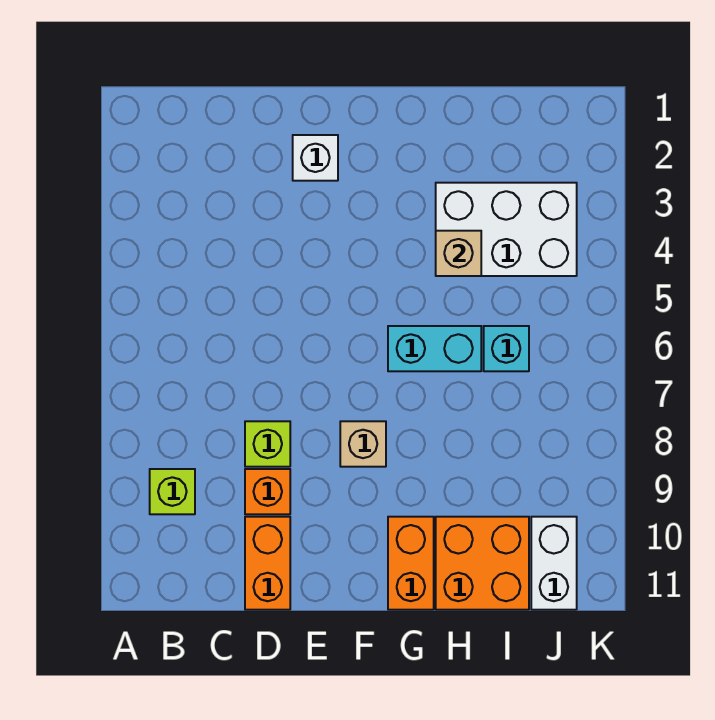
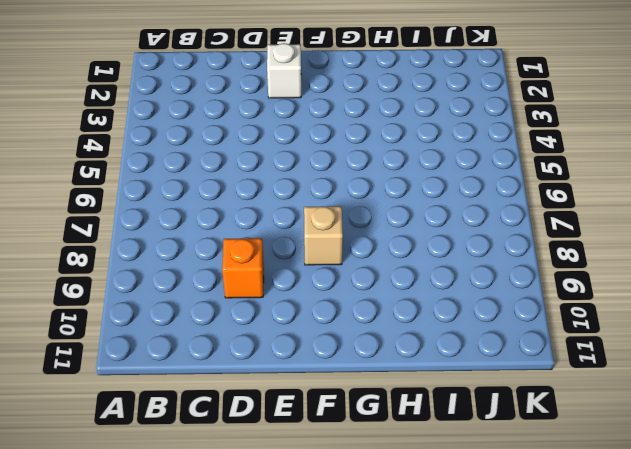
none -> lime brick B9 level 1
none -> lime brick D8 level 1
none -> orange brick D10:D11 level 1

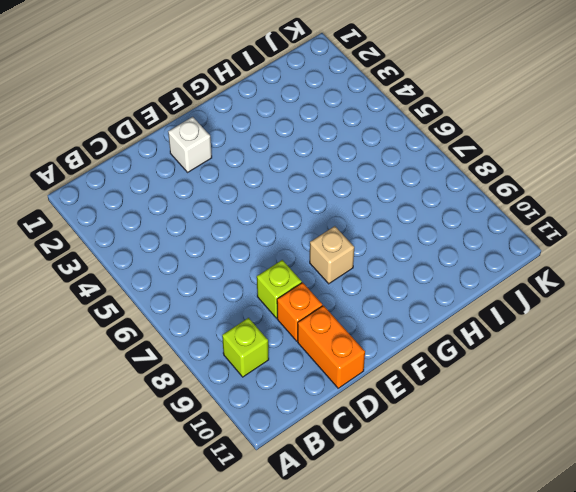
none -> cyan brick G6:H6 level 1
none -> orange brick G10:G11 level 1
none -> white brick H3:J4 level 1

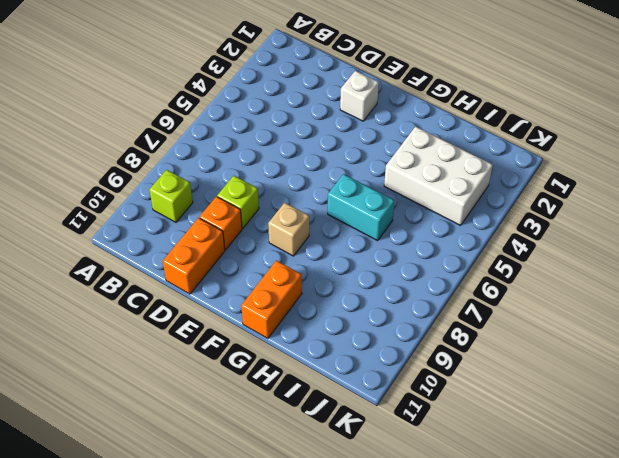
none -> orange brick H10:I11 level 1
none -> cyan brick I6 level 1
none -> white brick J10:J11 level 1

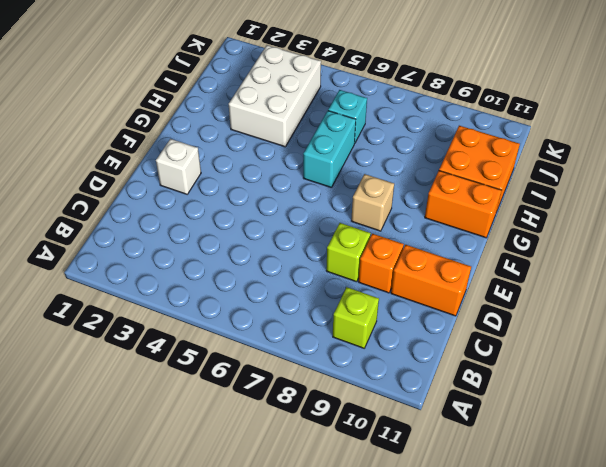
none -> white brick J10:J11 level 1
none -> tan brick H4 level 2

